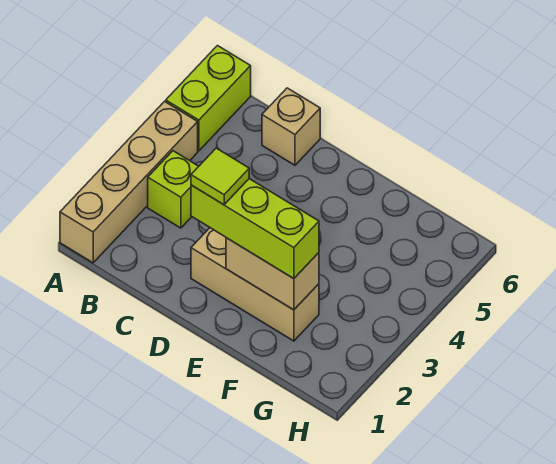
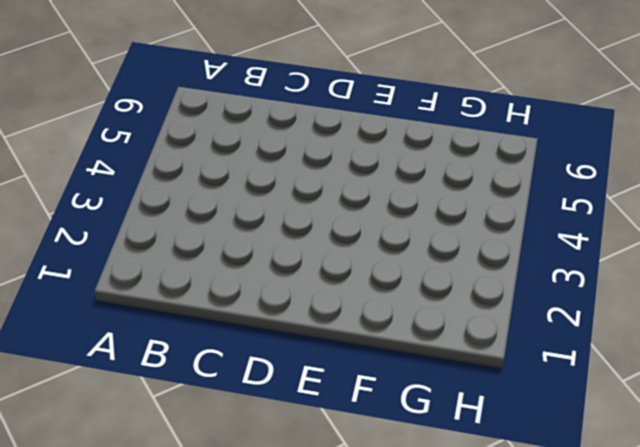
none -> tan brick A1:A4 level 1
none -> lime brick A5:A6 level 1

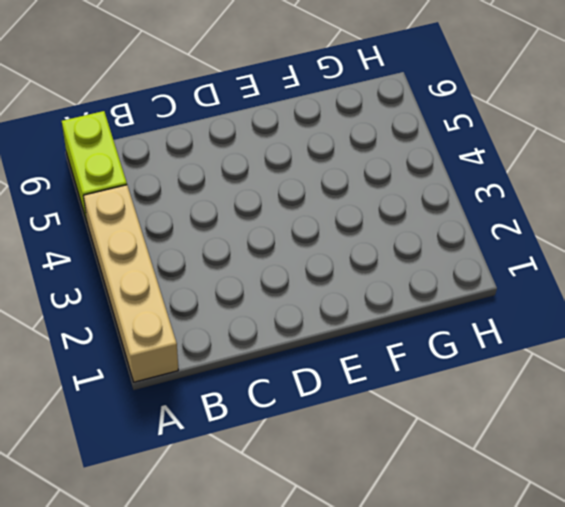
none -> lime brick B3 level 1
none -> tan brick C6 level 1

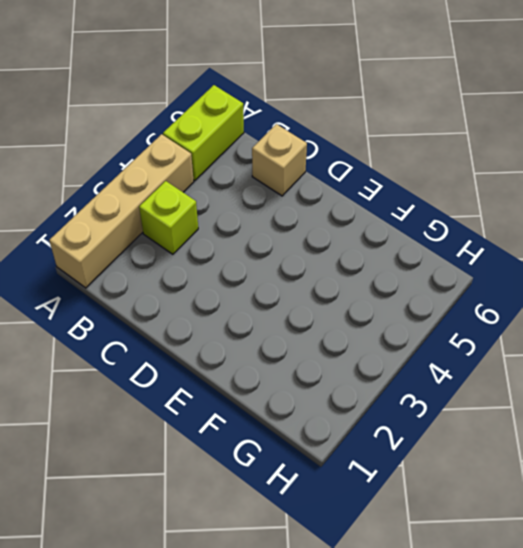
none -> tan brick D2:F2 level 1
none -> tan brick E2:F2 level 2

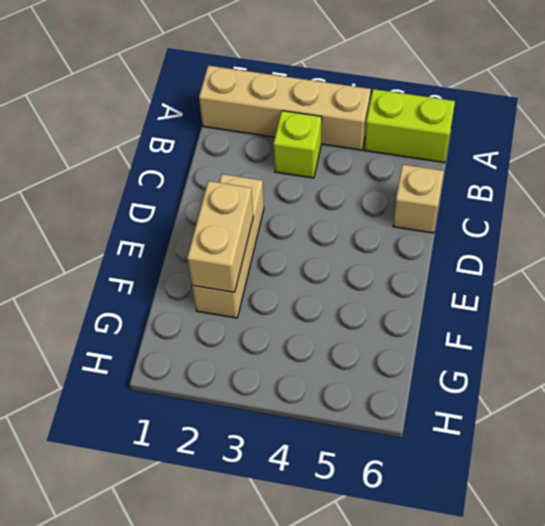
none -> lime brick D2:F2 level 3
none -> lime tile D2 level 4

